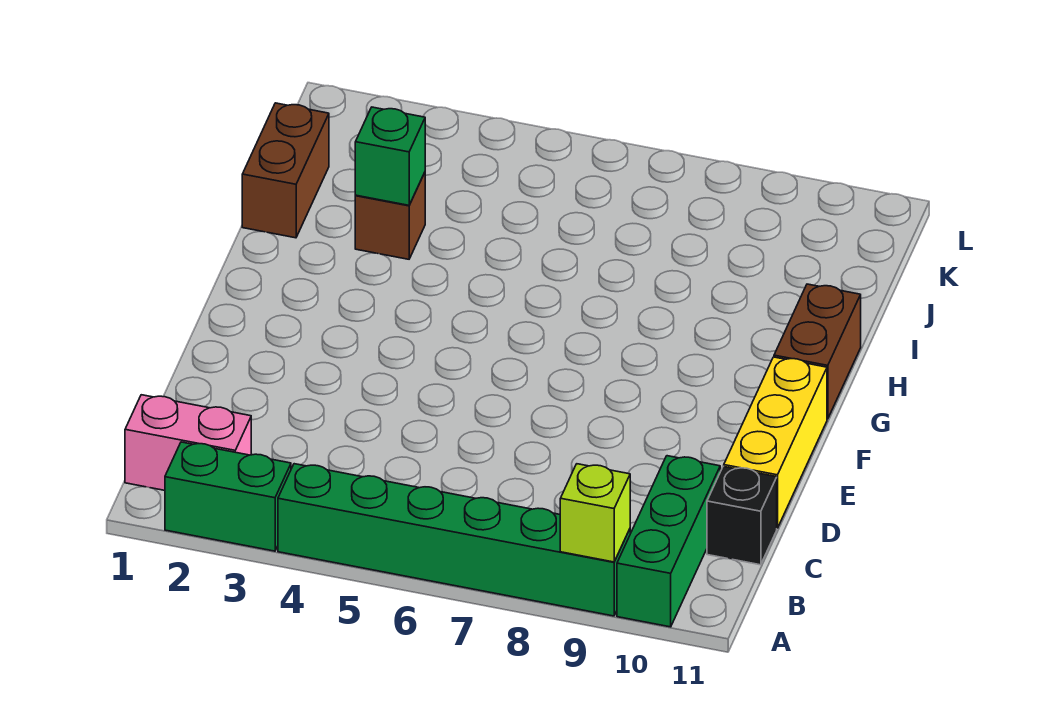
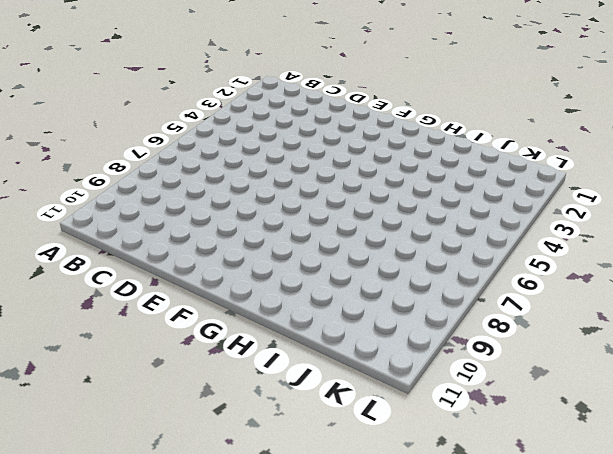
none -> green brick A2:A3 level 1
none -> green brick A4:A9 level 1

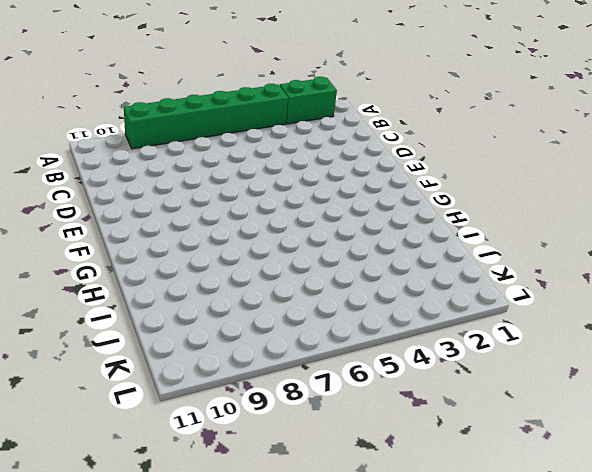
none -> green brick A10:C10 level 1
none -> pink brick B1:B2 level 1

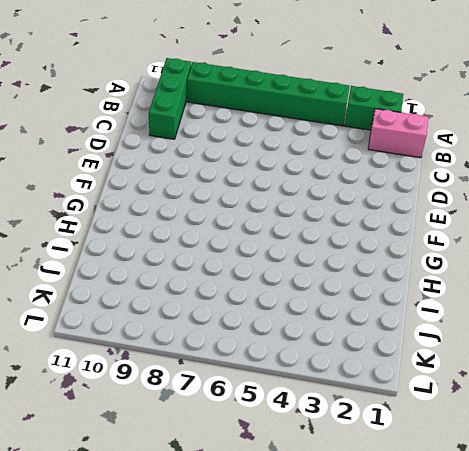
none -> black brick C11 level 1
none -> yellow brick D11:F11 level 1

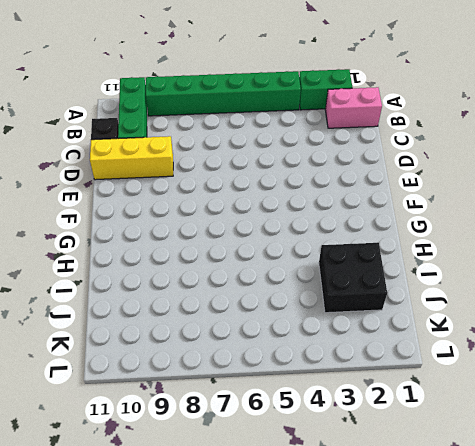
yellow brick D9:D11 level 1 -> yellow brick D11:F11 level 1
black brick I2:J3 level 1 -> brown brick I3 level 1
none -> brown brick G11:H11 level 1
none -> brown brick I1:J1 level 1

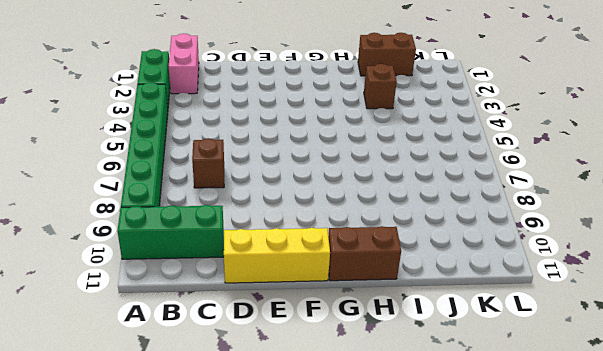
brown brick C7 level 1 -> none
none -> black brick C11 level 1
none -> lime brick A9 level 2

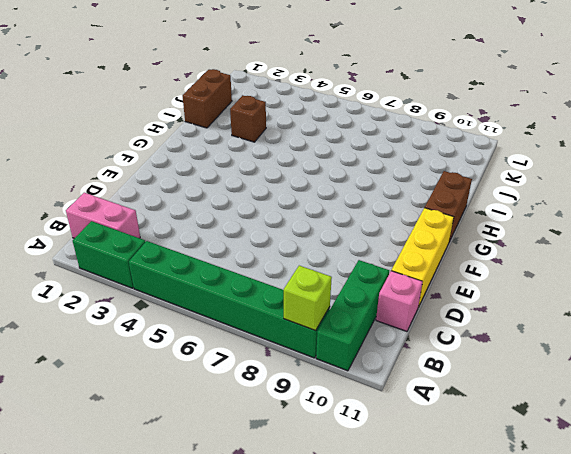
pink brick C11 level 1 -> black brick C11 level 1
none -> green brick I3 level 2

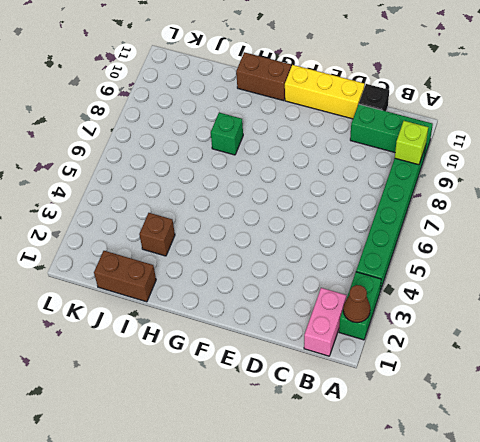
brown cone A2 level 2 -> none
green brick H8 level 1 -> green brick I3 level 2

